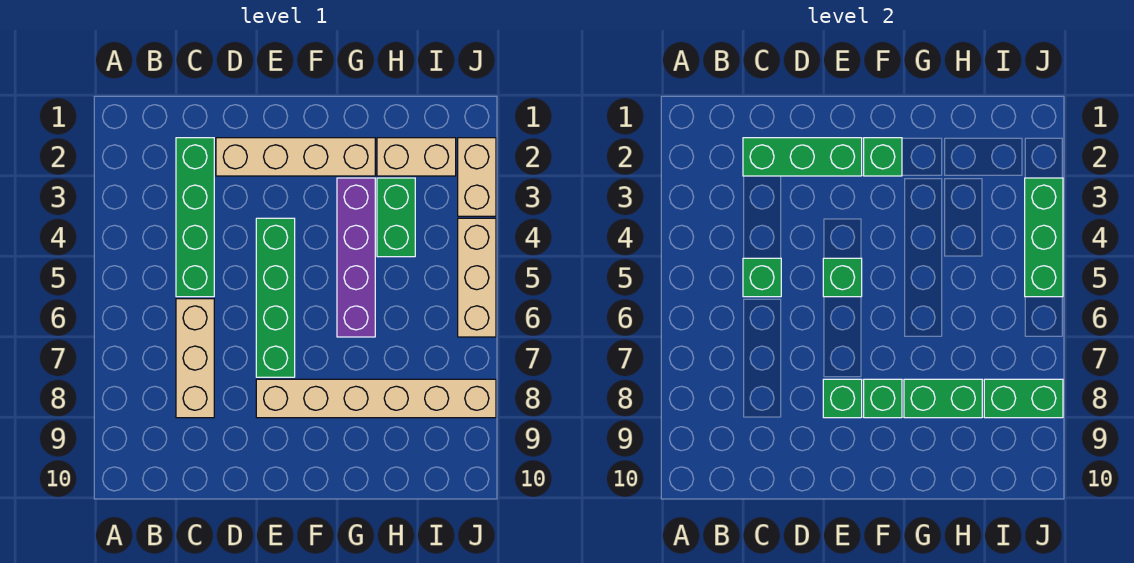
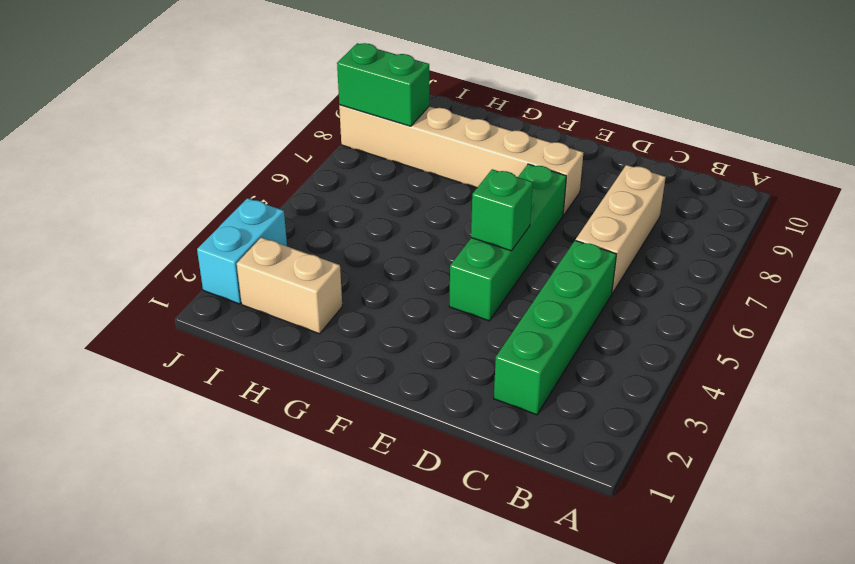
cyan brick J2:J3 level 1 -> tan brick J2:J3 level 1
none -> tan brick D2:G2 level 1
none -> purple brick G3:G6 level 1
none -> green brick H3:H4 level 1

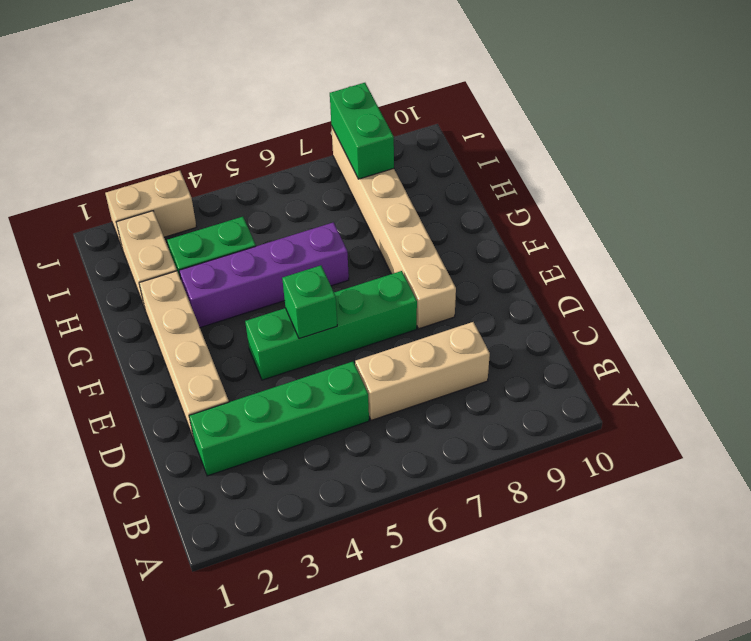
none -> tan brick J4:J6 level 1
none -> green brick C2:E2 level 2
none -> green brick C5 level 2

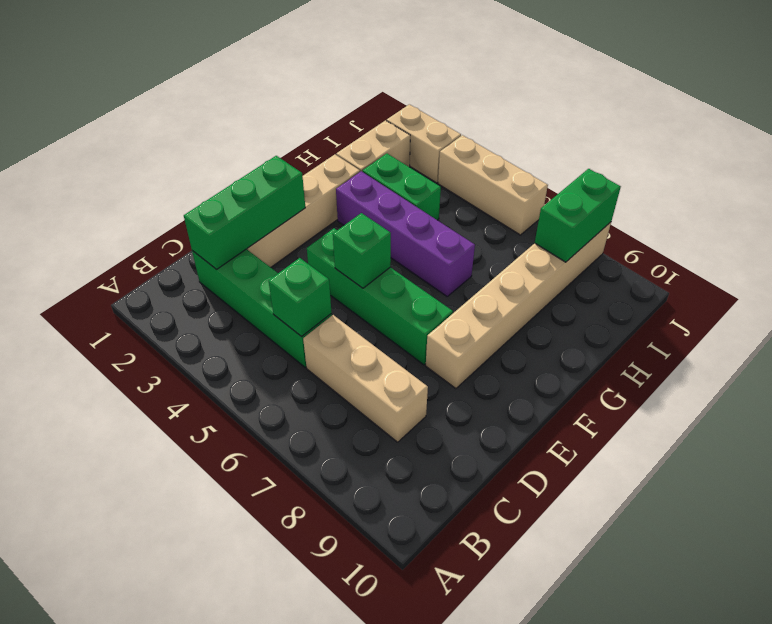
none -> green brick E8 level 2
none -> green brick F2 level 2
none -> green brick F8 level 2

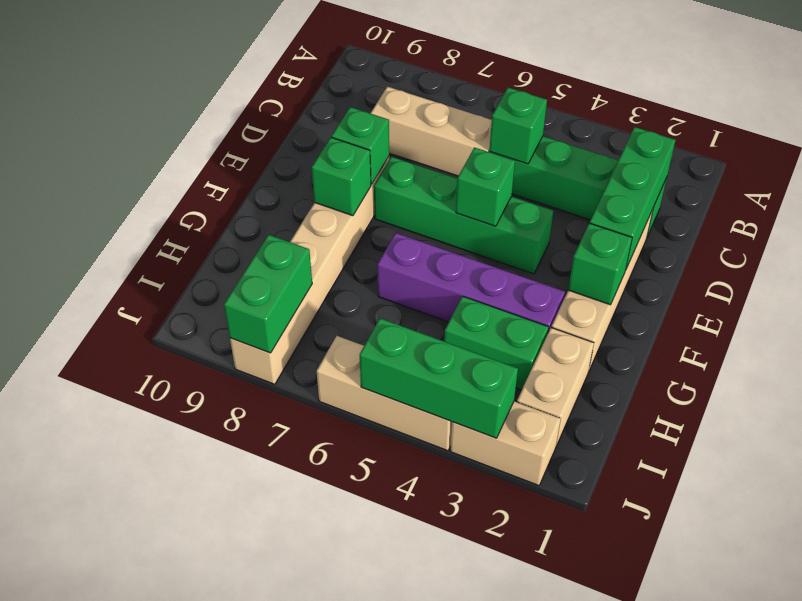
none -> green brick G8:H8 level 2

